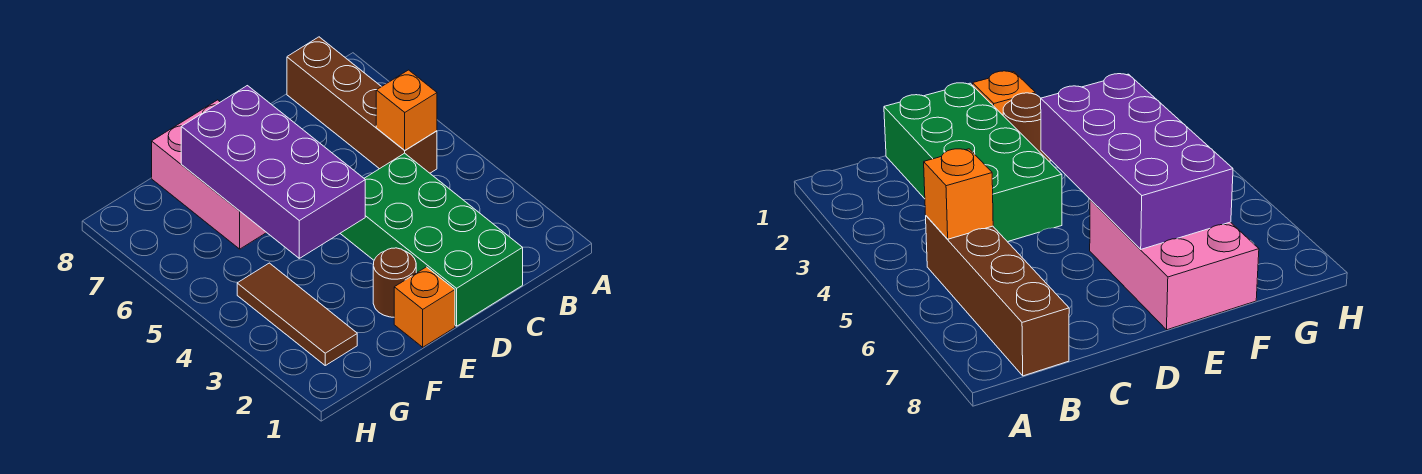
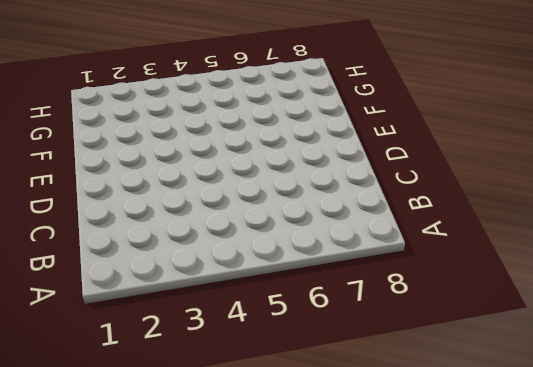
none -> brown brick B5:B8 level 1
none -> green brick C1:D4 level 1

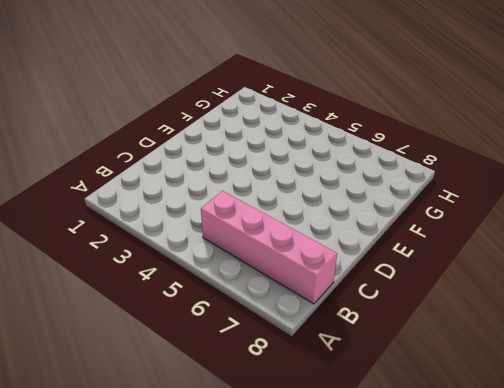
pink brick B5:B8 level 1 -> brown brick B5:B8 level 1
none -> green brick C1:D4 level 1
none -> orange brick E1 level 1

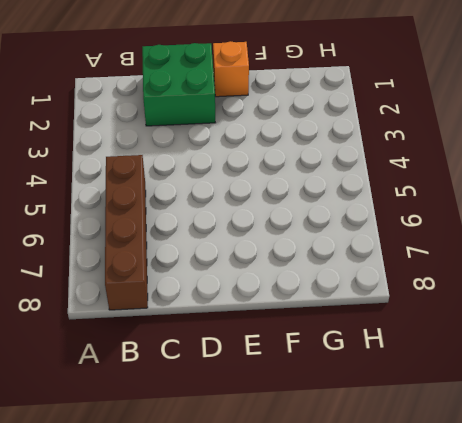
green brick C1:D2 level 1 -> green brick C1:D4 level 1
none -> brown round brick E2 level 1
none -> pink brick E6:F8 level 1

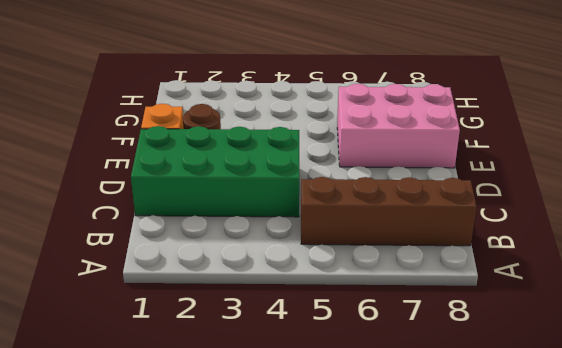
none -> brown tile G2:G4 level 1
none -> orange brick B5 level 2

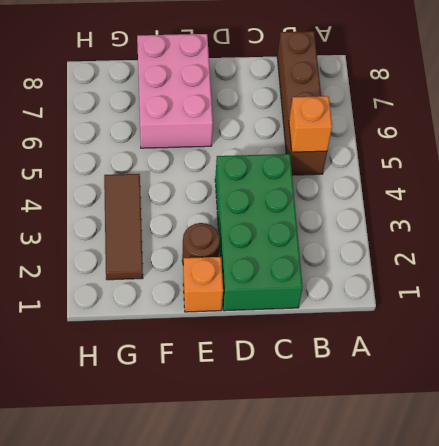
none -> purple brick E4:F7 level 2

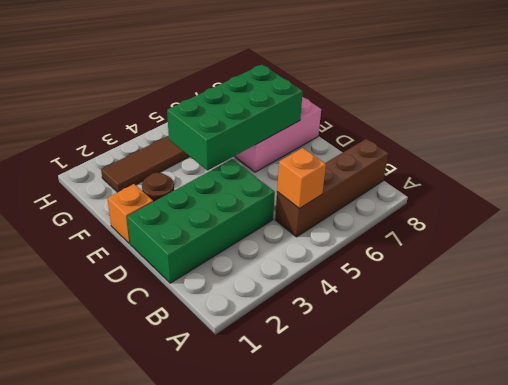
green brick E4:F7 level 2 -> purple brick E4:F7 level 2

